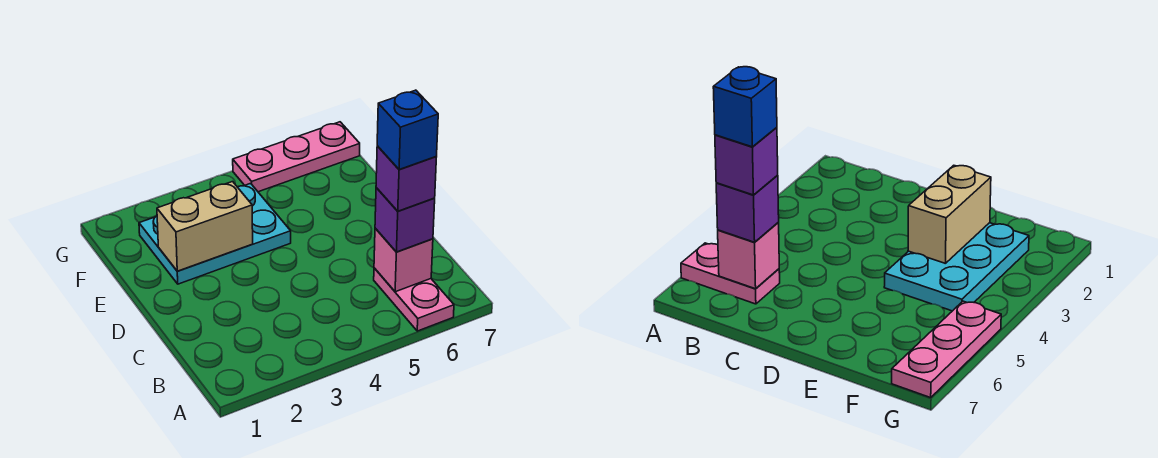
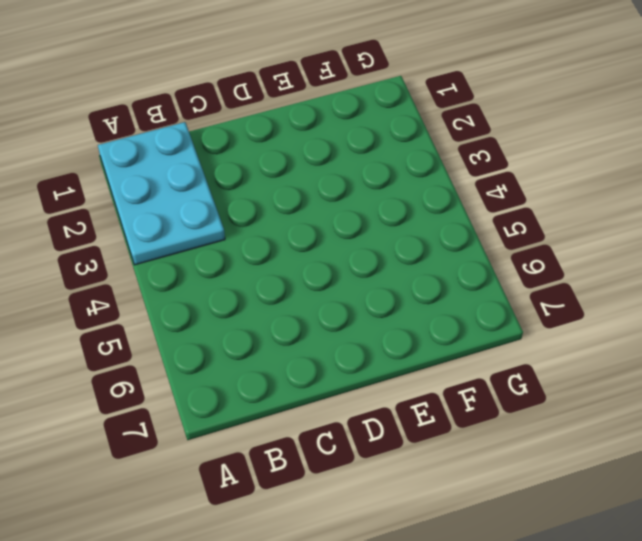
cyan plate A1:B3 level 1 -> cyan plate E2:F4 level 1
none -> pink plate A6:B6 level 1
none -> pink plate G5:G7 level 1

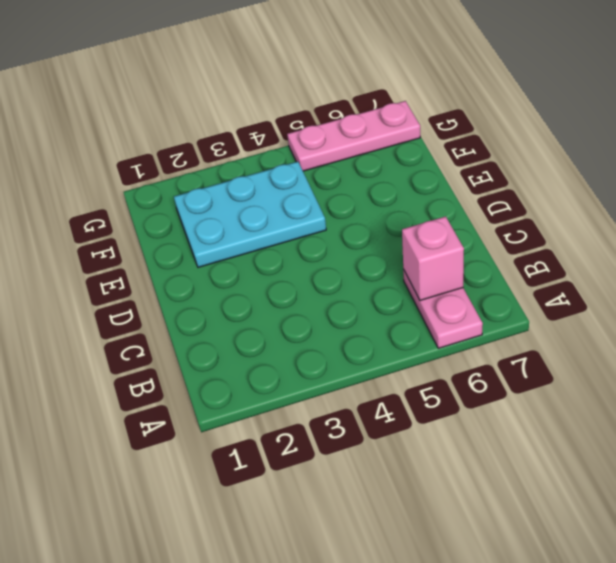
none -> tan brick E2:E3 level 2
none -> purple brick B6 level 3

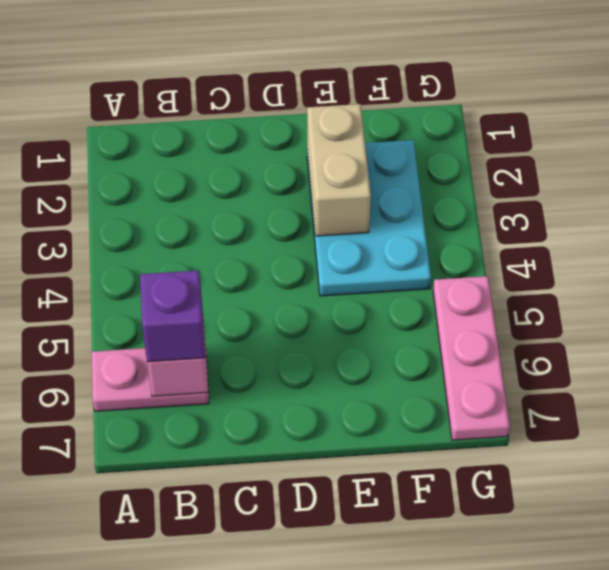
none -> purple brick B6 level 4
none -> blue brick B6 level 5

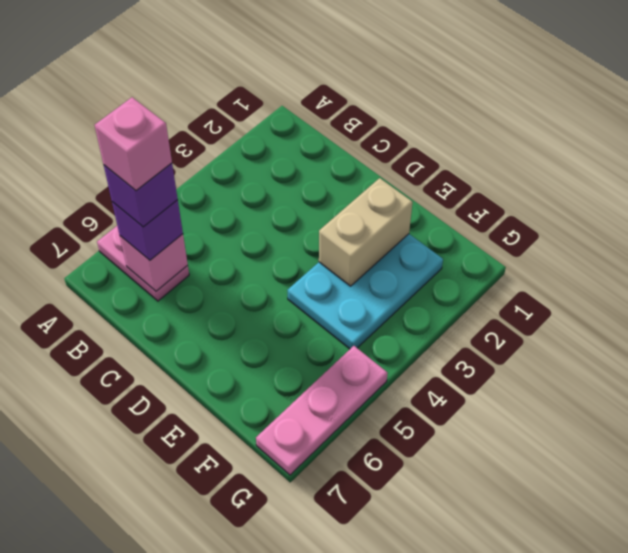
pink brick B6 level 5 -> blue brick B6 level 5

